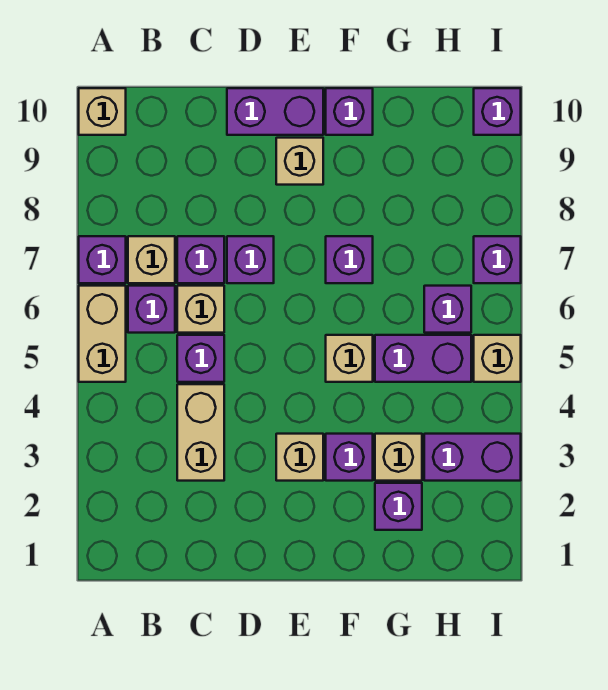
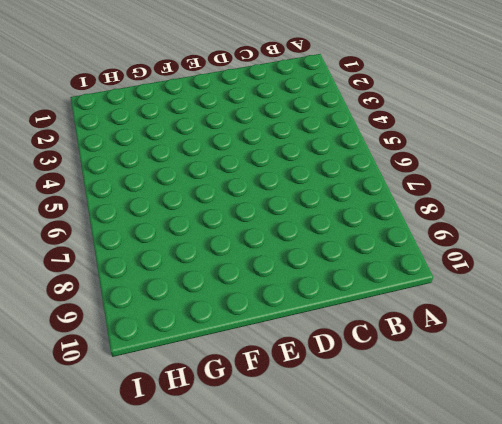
none -> tan brick A5:A6 level 1
none -> purple brick A7 level 1
none -> tan brick A10 level 1

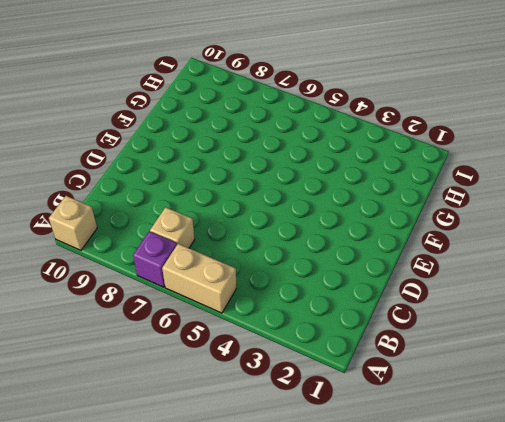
none -> purple brick B6 level 1
none -> tan brick C3:C4 level 1
none -> purple brick C5 level 1

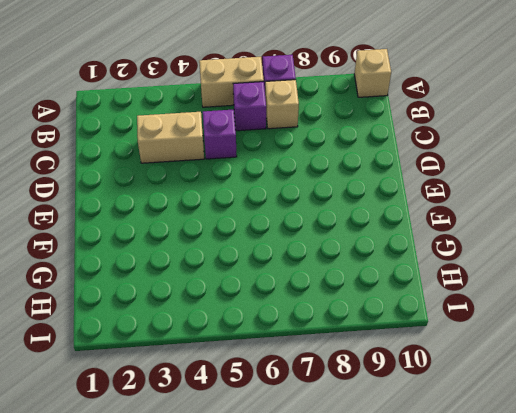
none -> tan brick C6 level 1
none -> purple brick C7 level 1
none -> purple brick D7 level 1

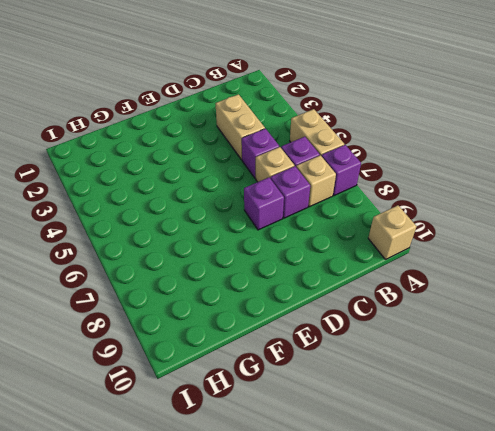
none -> purple brick D10:E10 level 1
none -> tan brick E3 level 1
none -> tan brick E9 level 1

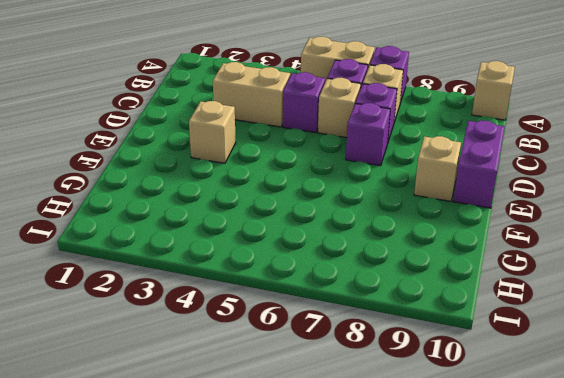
none -> purple brick F3 level 1
none -> tan brick F5 level 1
none -> purple brick F7 level 1

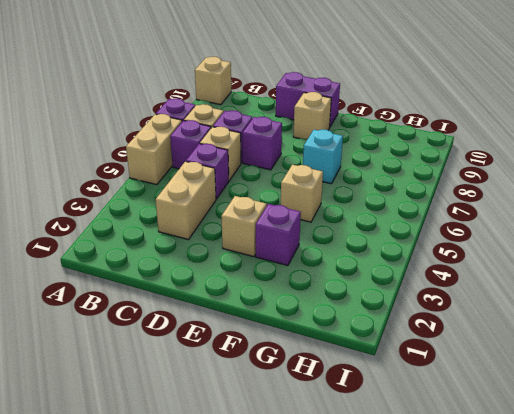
cyan brick F7 level 1 -> purple brick F7 level 1
none -> purple brick F10 level 1
none -> purple brick G2 level 1
none -> tan brick G3 level 1

